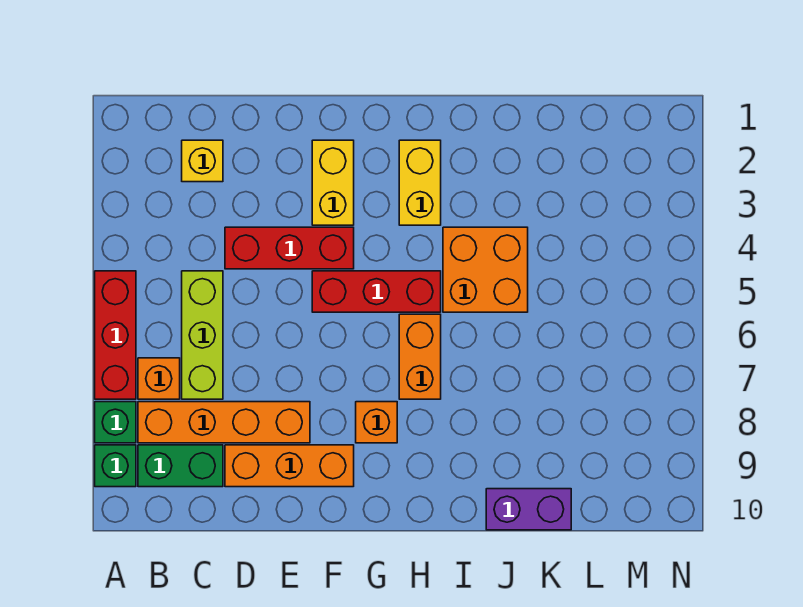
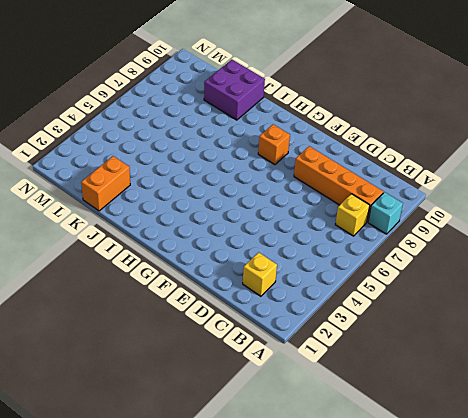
cyan brick A8 level 1 -> green brick A8 level 1
yellow brick B7 level 1 -> orange brick B7 level 1
purple brick J9:K10 level 1 -> purple brick J10:K10 level 1
orange brick K1:K2 level 1 -> orange brick H6:H7 level 1
none -> red brick A5:A7 level 1
none -> green brick A9 level 1
none -> green brick B9:C9 level 1

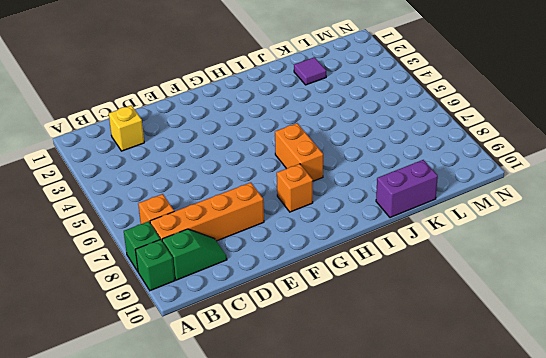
green slope B9:C9 level 1 top B -> green brick B9:C9 level 1
purple tile K2 level 1 -> none
none -> red brick A5:A7 level 1
none -> lime brick C5:C7 level 1
none -> red brick D4:F4 level 1

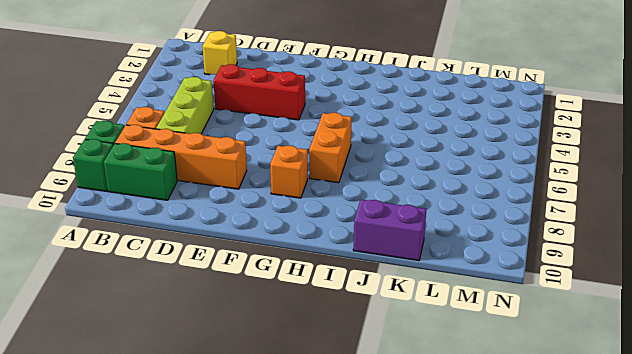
none -> red brick A5:A7 level 1
none -> orange brick D9:F9 level 1
none -> yellow brick F2:F3 level 1

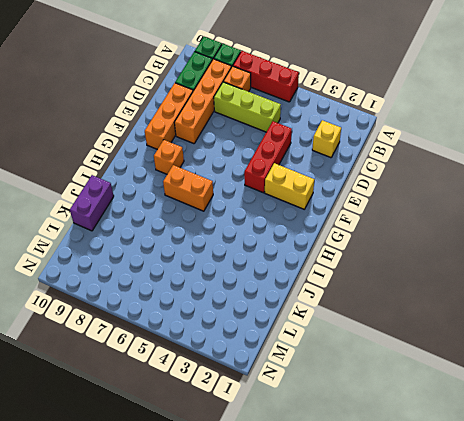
none -> red brick F5:H5 level 1
none -> yellow brick H2:H3 level 1
none -> orange brick I4:J5 level 1

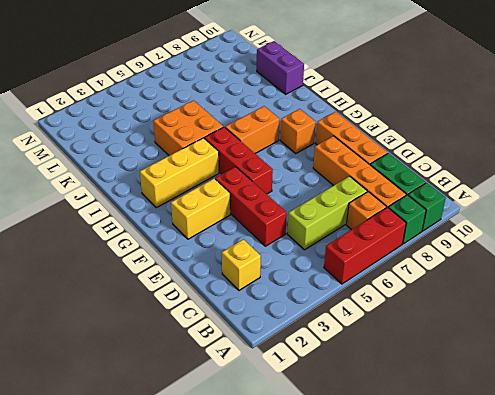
yellow brick H2:H4 level 1 -> yellow brick H2:H3 level 1

